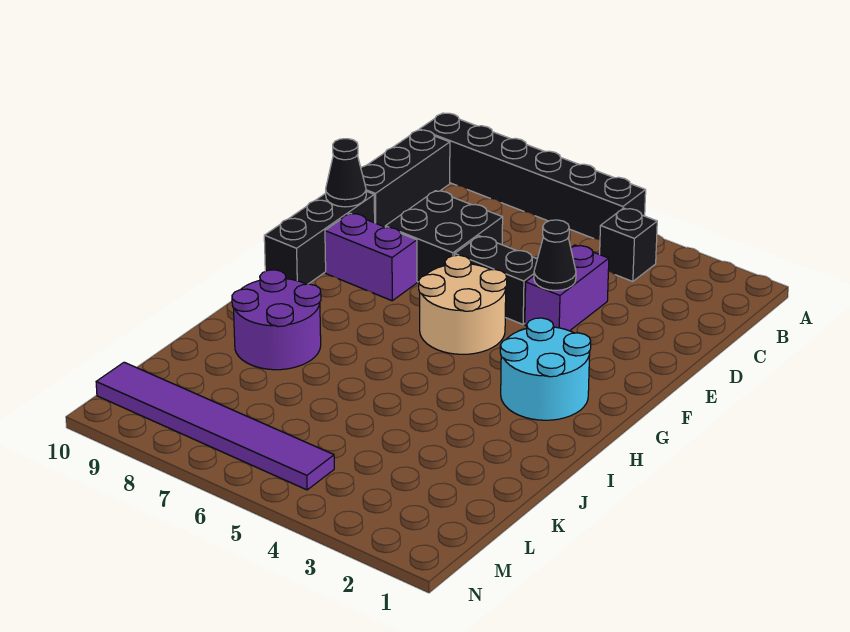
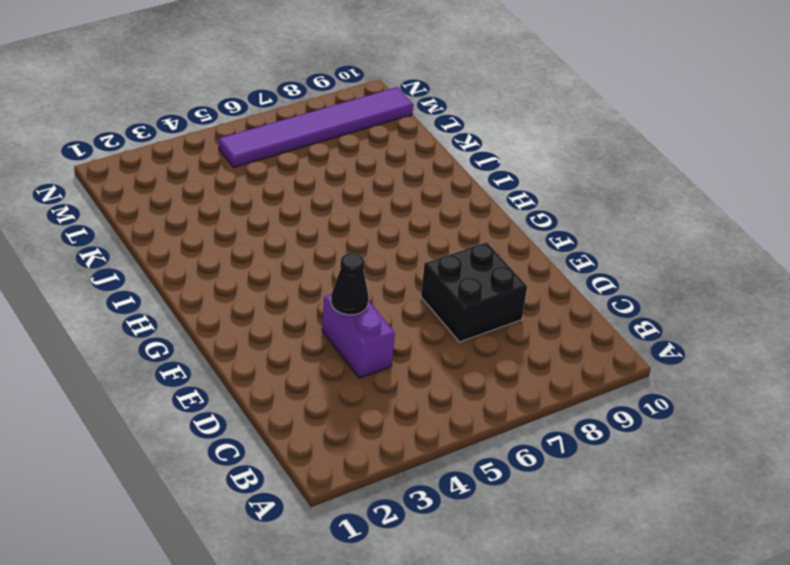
none -> black brick A5:A10 level 1
none -> black brick B4 level 1
none -> black brick B10:D10 level 1

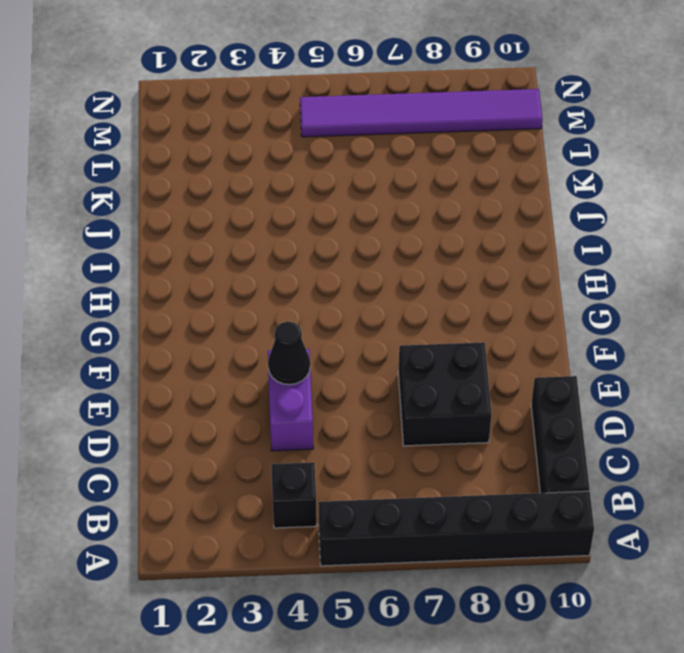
none -> black brick E5:E6 level 1
none -> black brick E10:G10 level 1
none -> tan round brick F5:G6 level 1

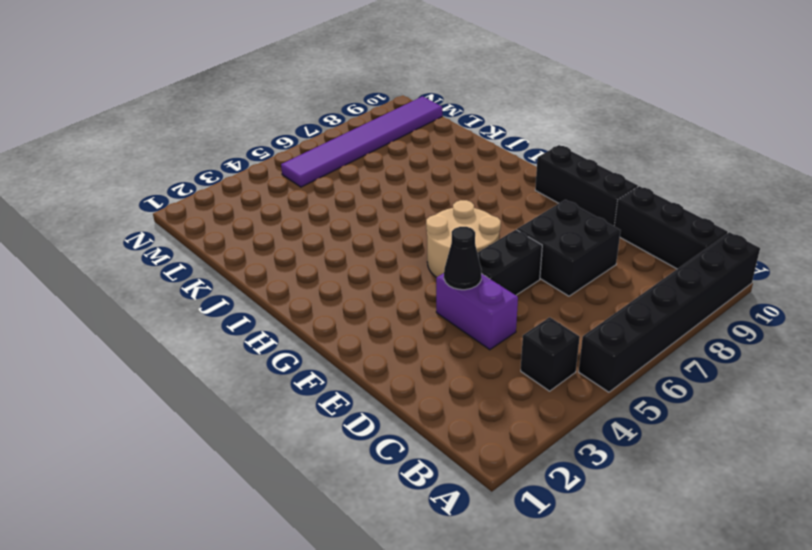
none -> purple brick F8:F9 level 1
none -> cyan round brick G2:H3 level 1
none -> purple round brick I8:J9 level 1

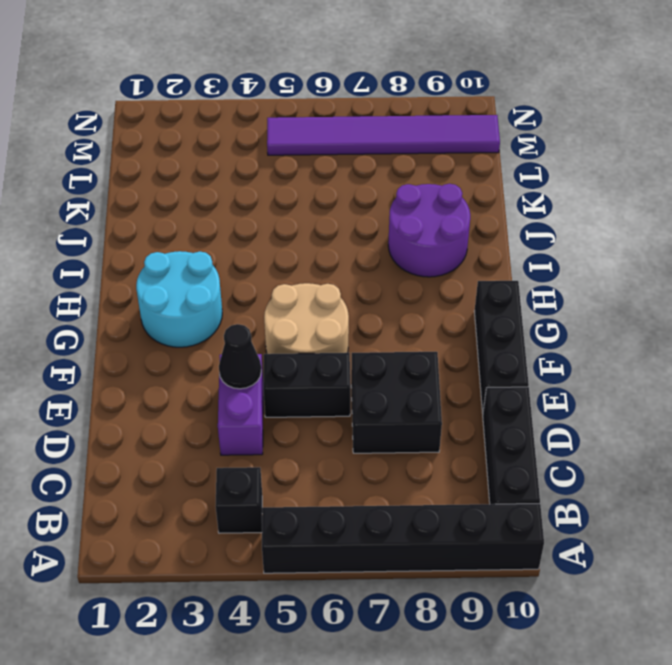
none -> purple brick F8:F9 level 1
none -> black cone E10 level 2

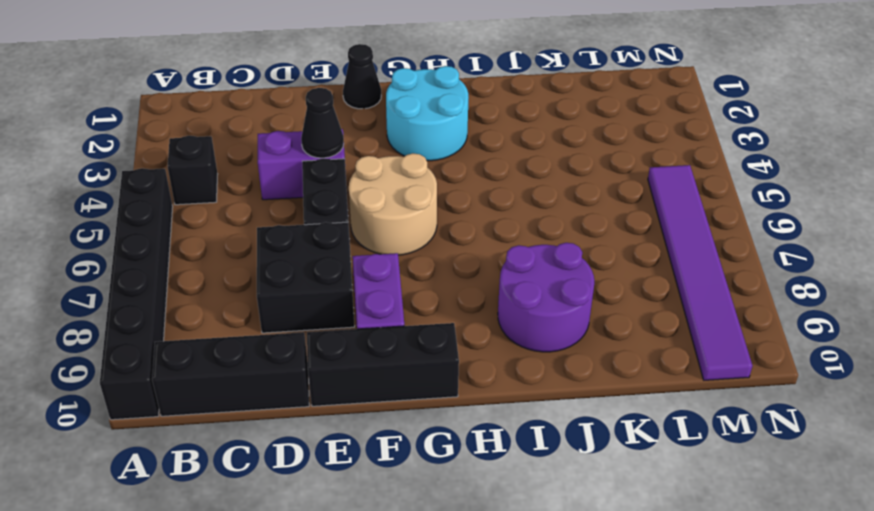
black cone F1 level 1 -> black cone E10 level 2

